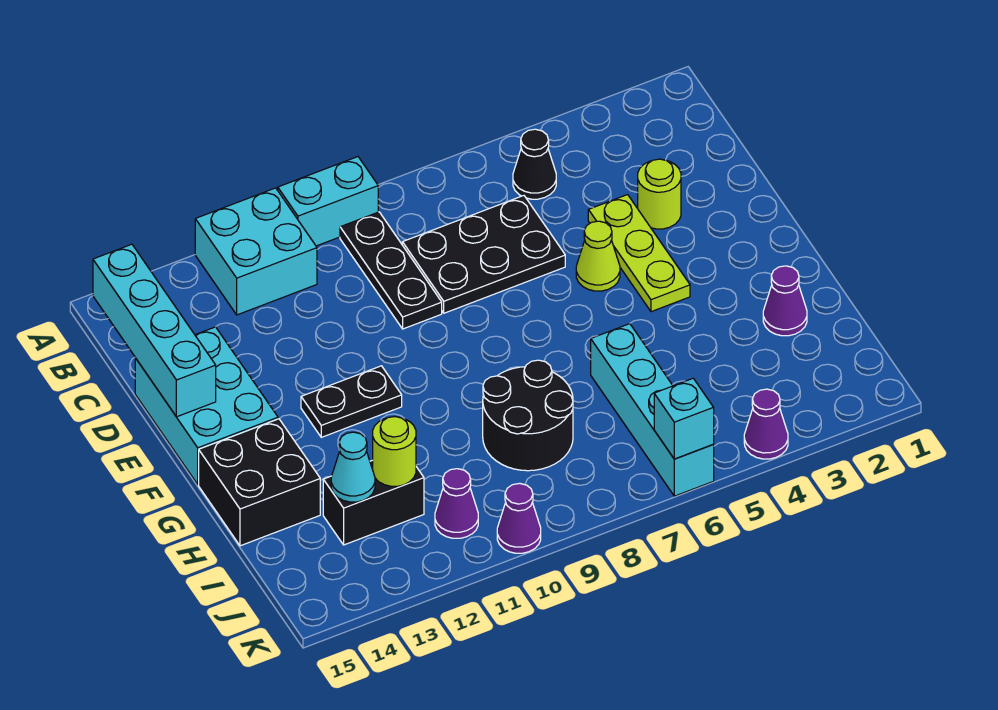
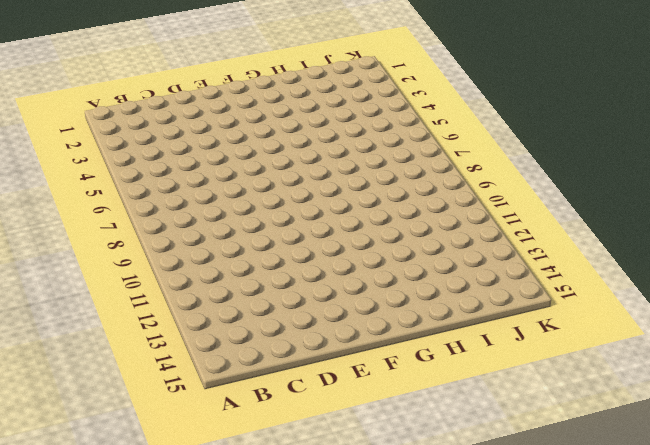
none -> cyan brick A9:A10 level 1
none -> cyan brick A11:B12 level 1
none -> black cone B5 level 1

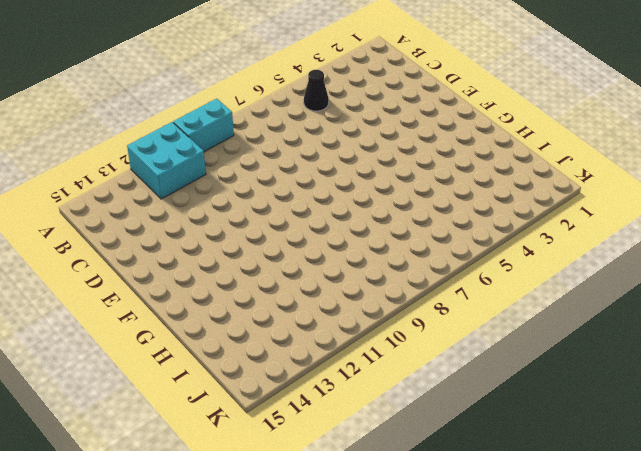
none -> black plate B9:D9 level 1
none -> black plate C6:D8 level 1
none -> lime round brick D3 level 1

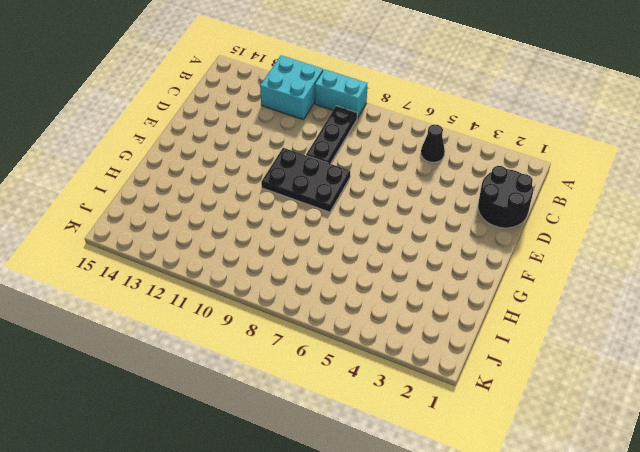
black round brick C1:D2 level 1 -> black round brick H8:I9 level 1
black plate E8:F10 level 1 -> black plate C6:D8 level 1
none -> lime round brick D3 level 1
none -> lime plate D4:F4 level 1
none -> cyan brick D14:F15 level 1

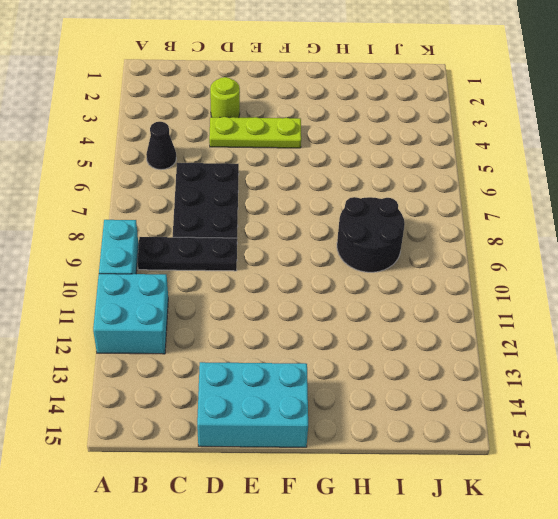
none -> lime cone E5 level 1
none -> black plate F11:F12 level 1
none -> black brick G14:H15 level 1

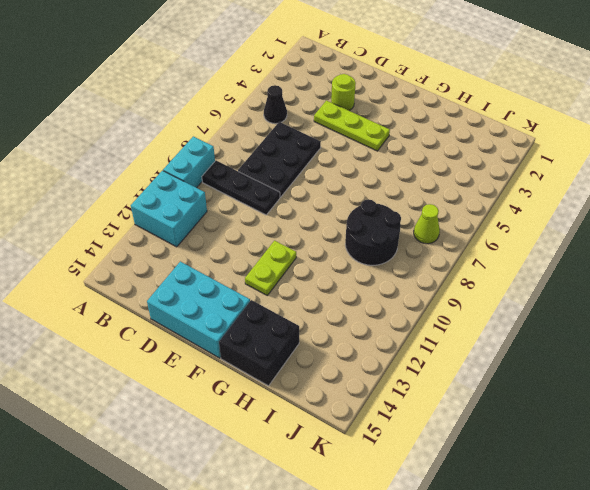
lime plate F11:F12 level 1 -> black plate F11:F12 level 1
lime cone J7 level 1 -> lime cone E5 level 1
none -> purple cone H2 level 1
none -> cyan brick H6:K6 level 1
none -> black brick I12:I13 level 1

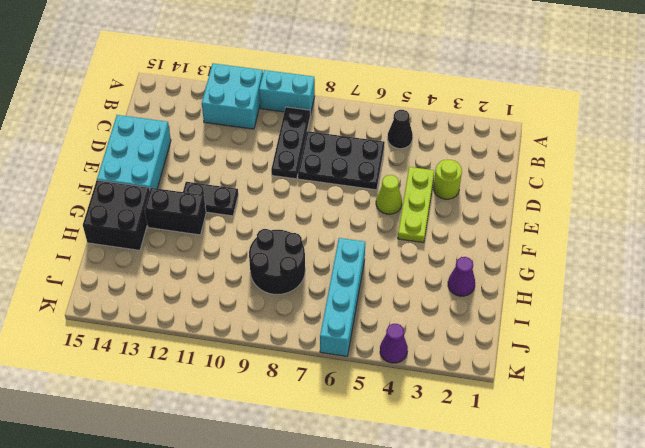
black brick G12:G13 level 1 -> black brick I12:I13 level 1
none -> purple cone J11 level 1
none -> purple cone K10 level 1
none -> cyan brick B15:E15 level 2

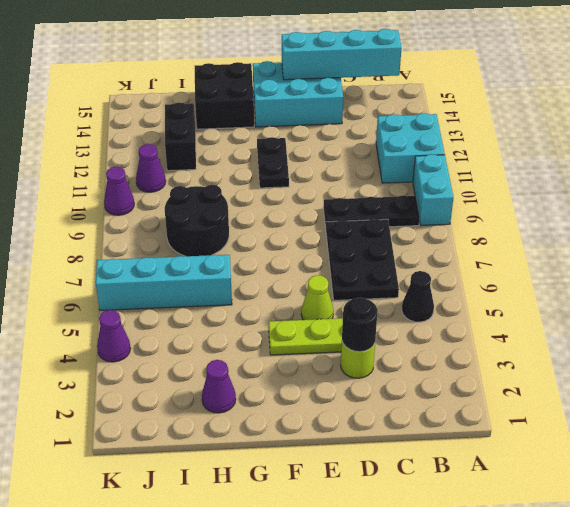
black round brick D3 level 2 -> none
none -> lime round brick I12 level 2
none -> cyan cone I13 level 2
none -> cyan brick K6 level 2

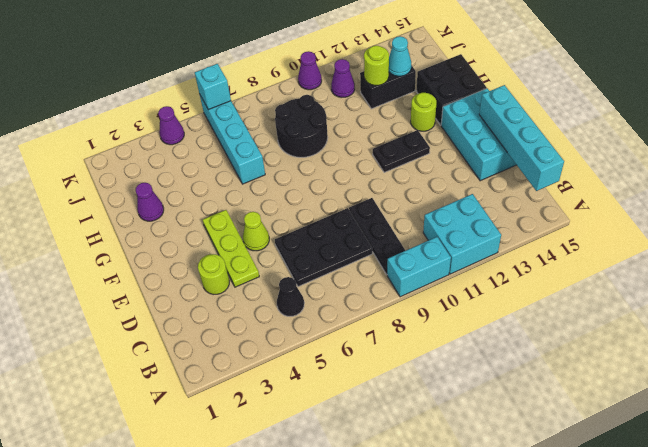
lime round brick G13 level 1 -> none

